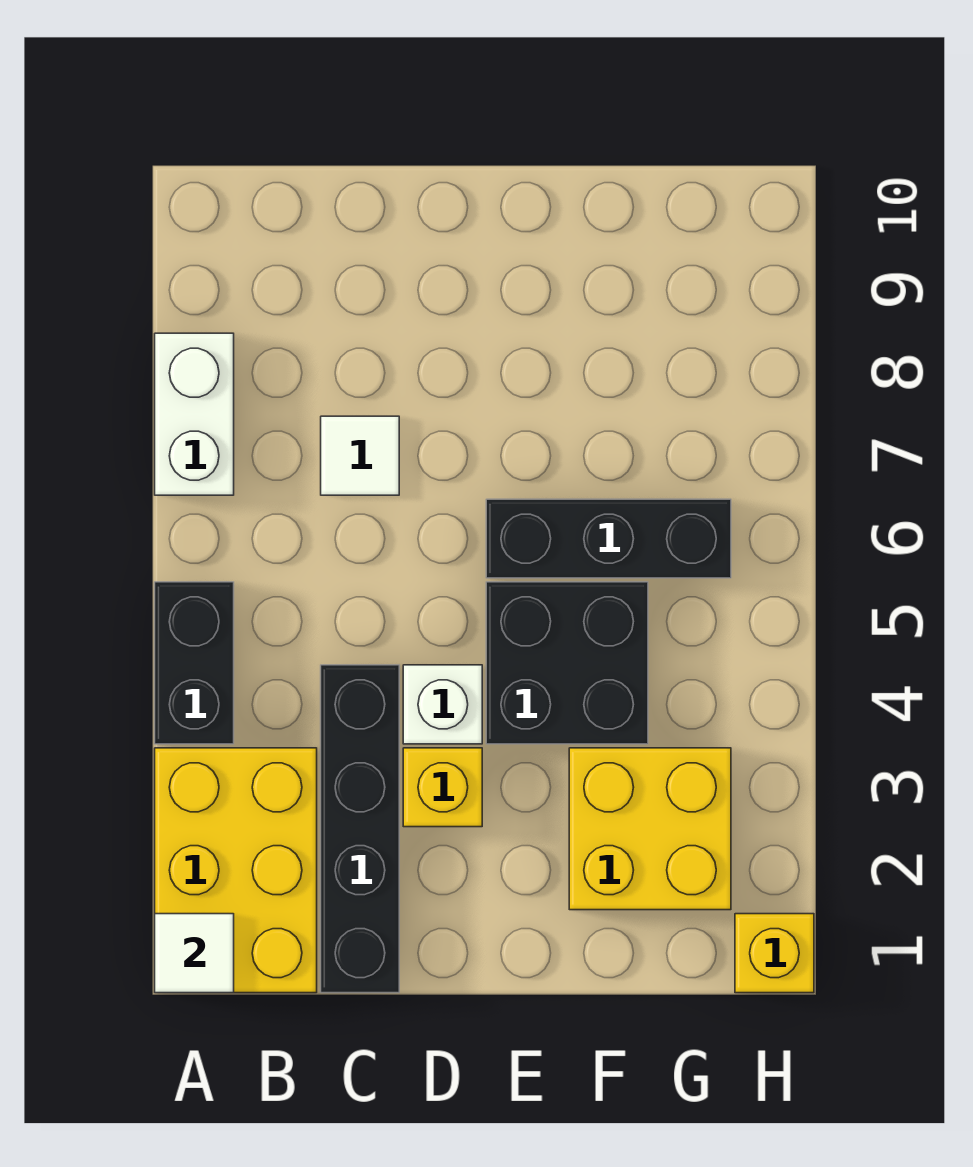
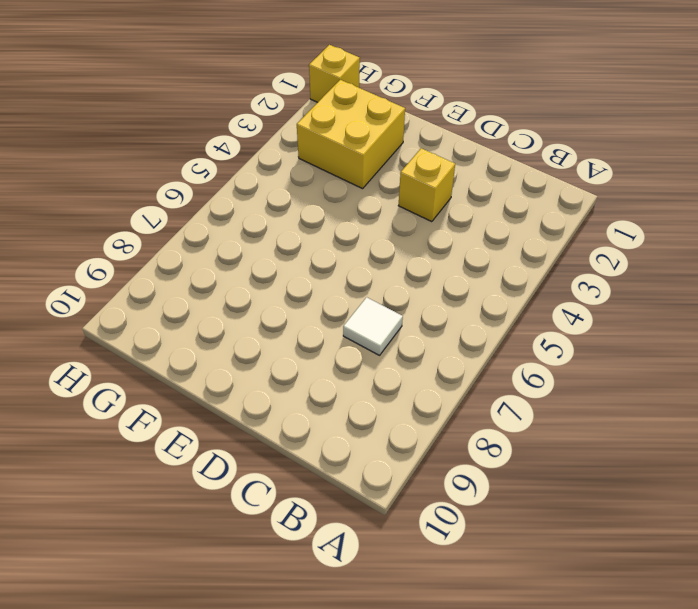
none -> yellow brick A1:B3 level 1
none -> black brick A4:A5 level 1
none -> white brick A7:A8 level 1

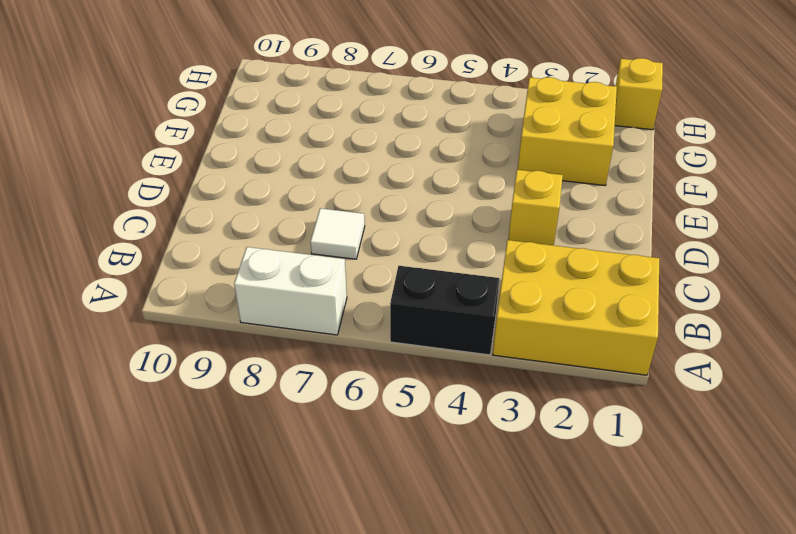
none -> black brick C1:C4 level 1
none -> white brick D4 level 1
none -> black brick E4:F5 level 1

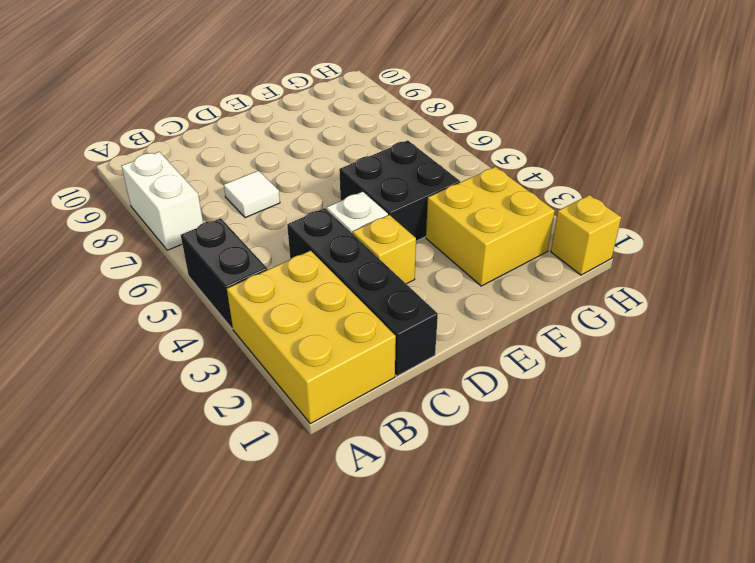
none -> black brick E6:G6 level 1
none -> white tile A1 level 2

